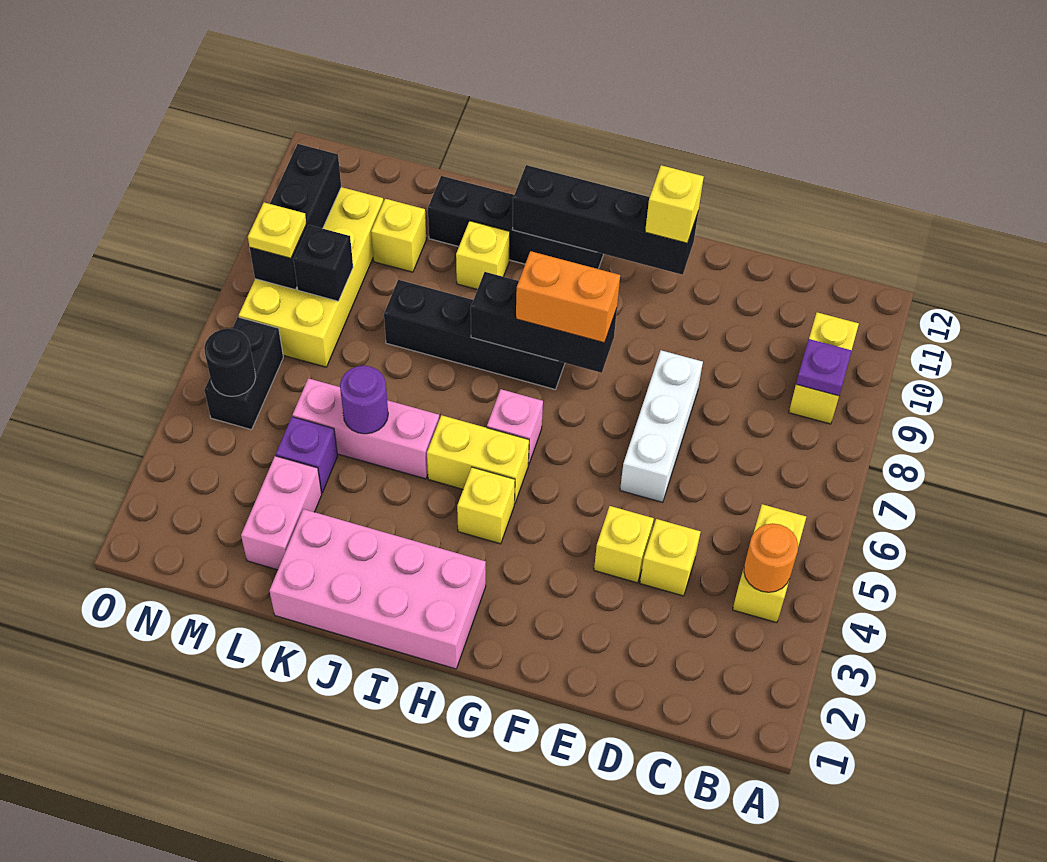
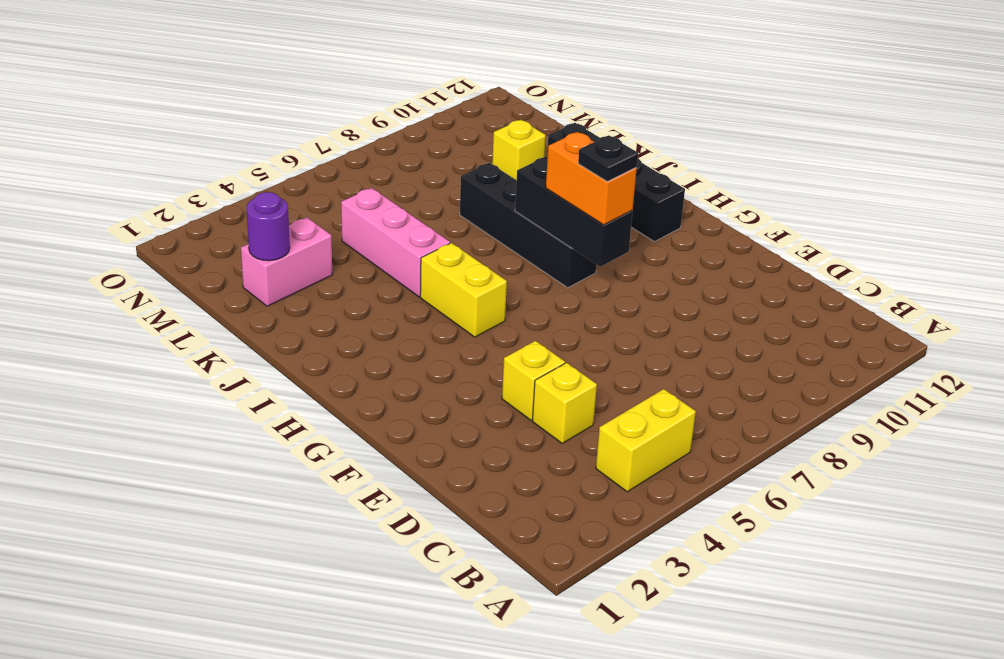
black plate G8 level 4 -> none
purple round brick L2 level 2 -> purple round brick K5 level 2
none -> yellow brick B9:B10 level 1
none -> white brick E6:E8 level 1
none -> pink brick H1:K2 level 1

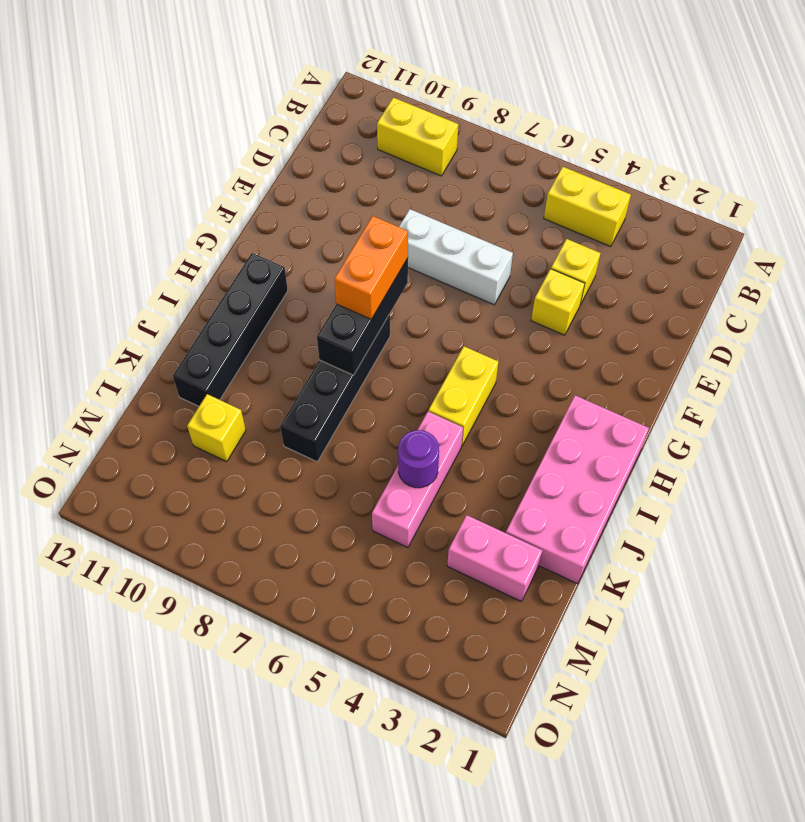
none -> yellow brick H4 level 1
none -> pink brick H6 level 1
none -> yellow brick J10 level 1

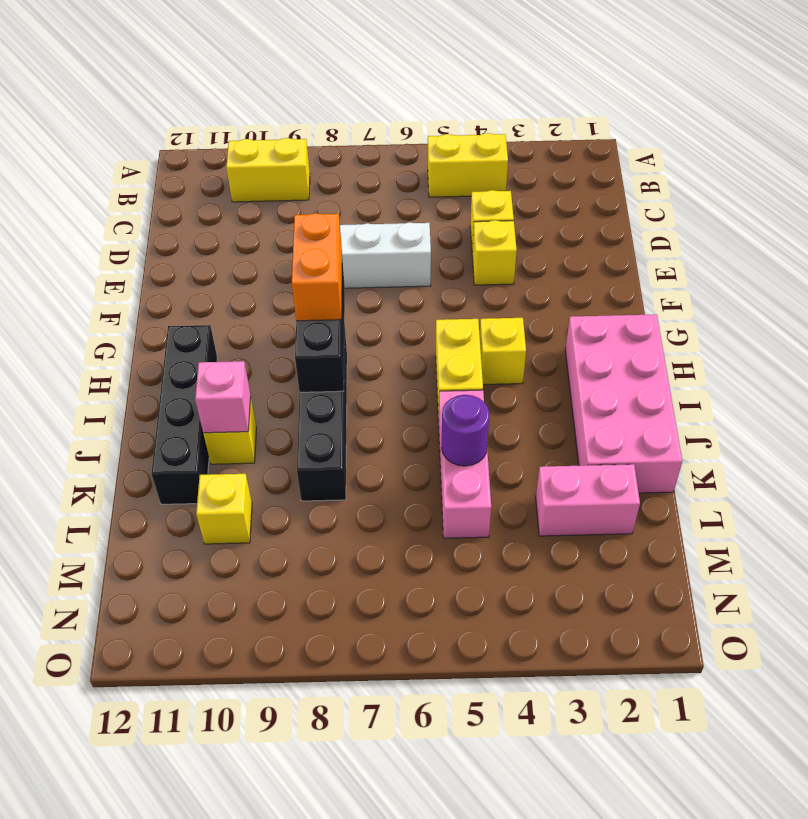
pink brick J10 level 2 -> pink brick H6 level 1
none -> purple brick L4 level 1
none -> yellow brick M7:N10 level 1
none -> black brick N5:N6 level 1

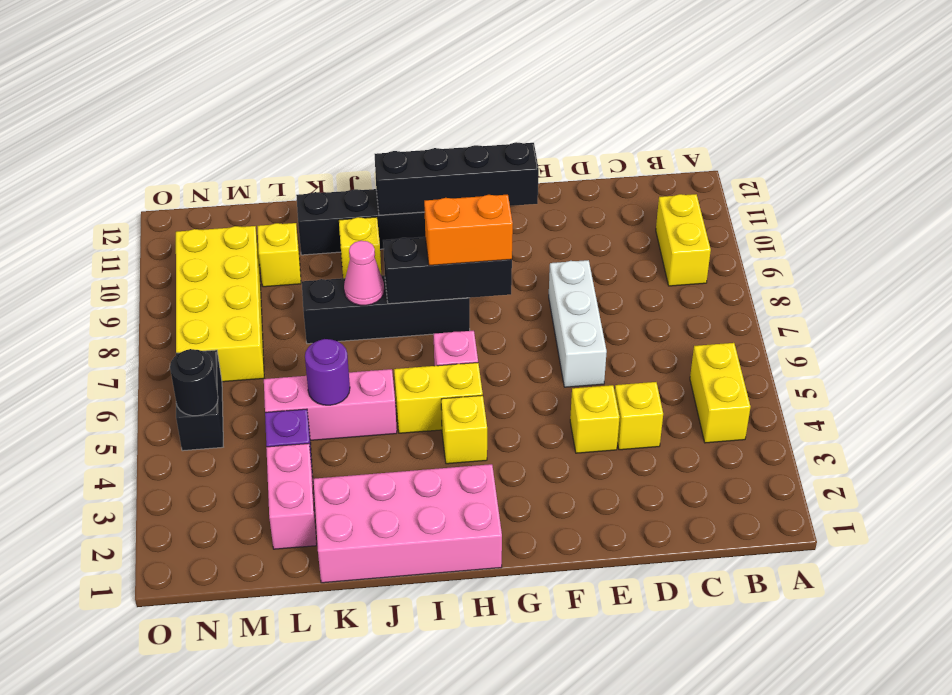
pink cone J8 level 2 -> none
none -> orange round brick B4 level 2
none -> purple plate B9 level 2
none -> black brick M8 level 2

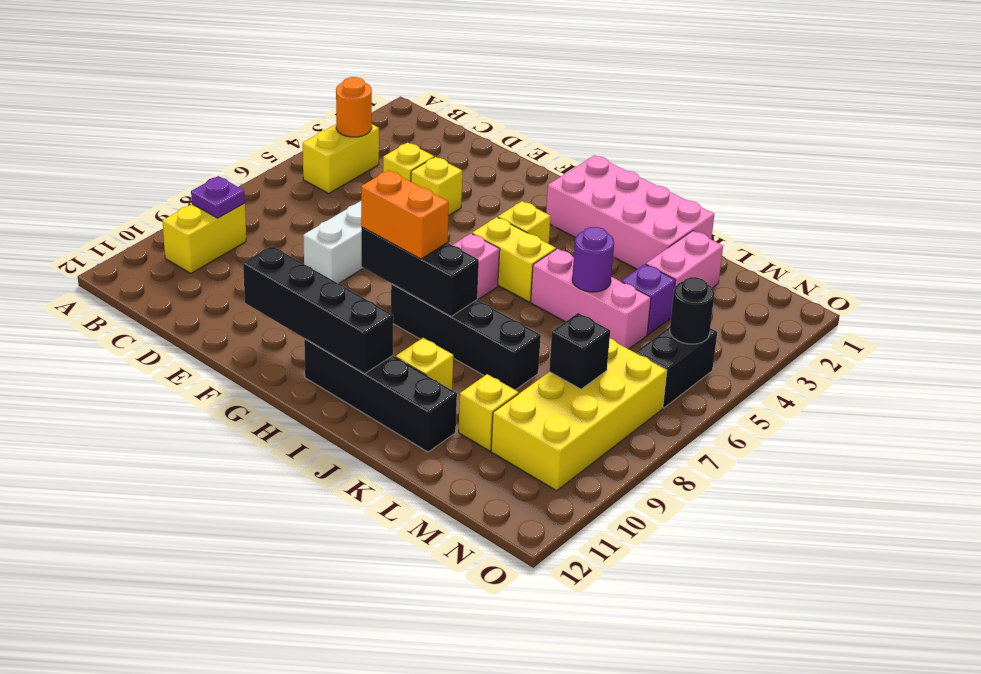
none -> black brick N8:N10 level 2
none -> yellow brick F11 level 3
none -> yellow plate N8 level 3

